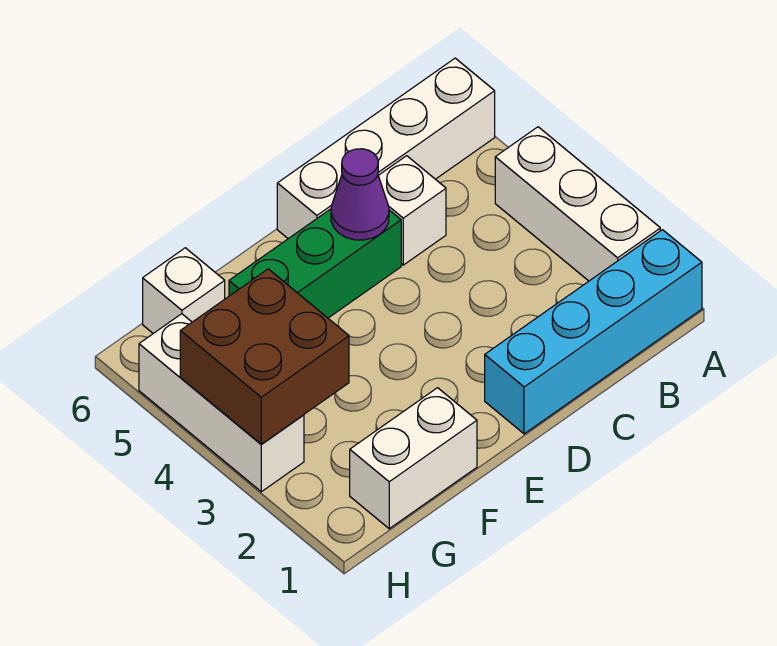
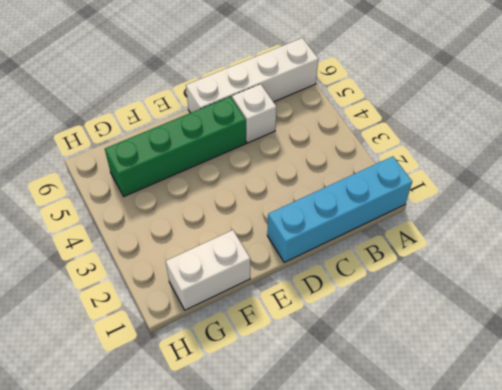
green brick D5:G5 level 1 -> green brick D5:F5 level 1
none -> white brick A2:A4 level 1
none -> white brick G6 level 1

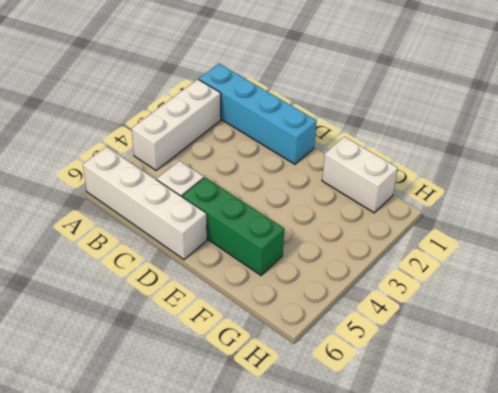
none -> white brick G6 level 1
none -> white brick H3:H5 level 1

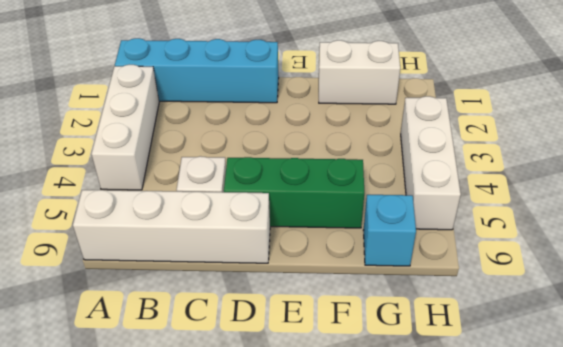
cyan brick G6 level 1 -> white brick G6 level 1
none -> purple cone D5 level 2
none -> brown brick G3:H4 level 2

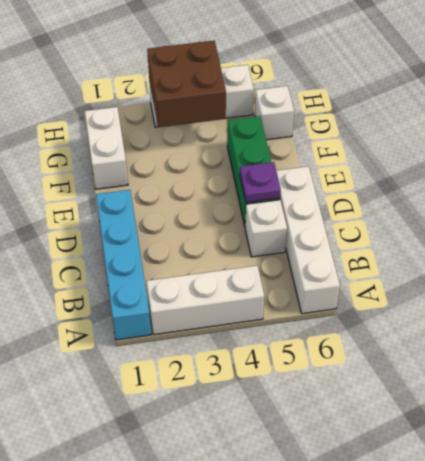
purple plate D5 level 2 -> purple cone D5 level 2

